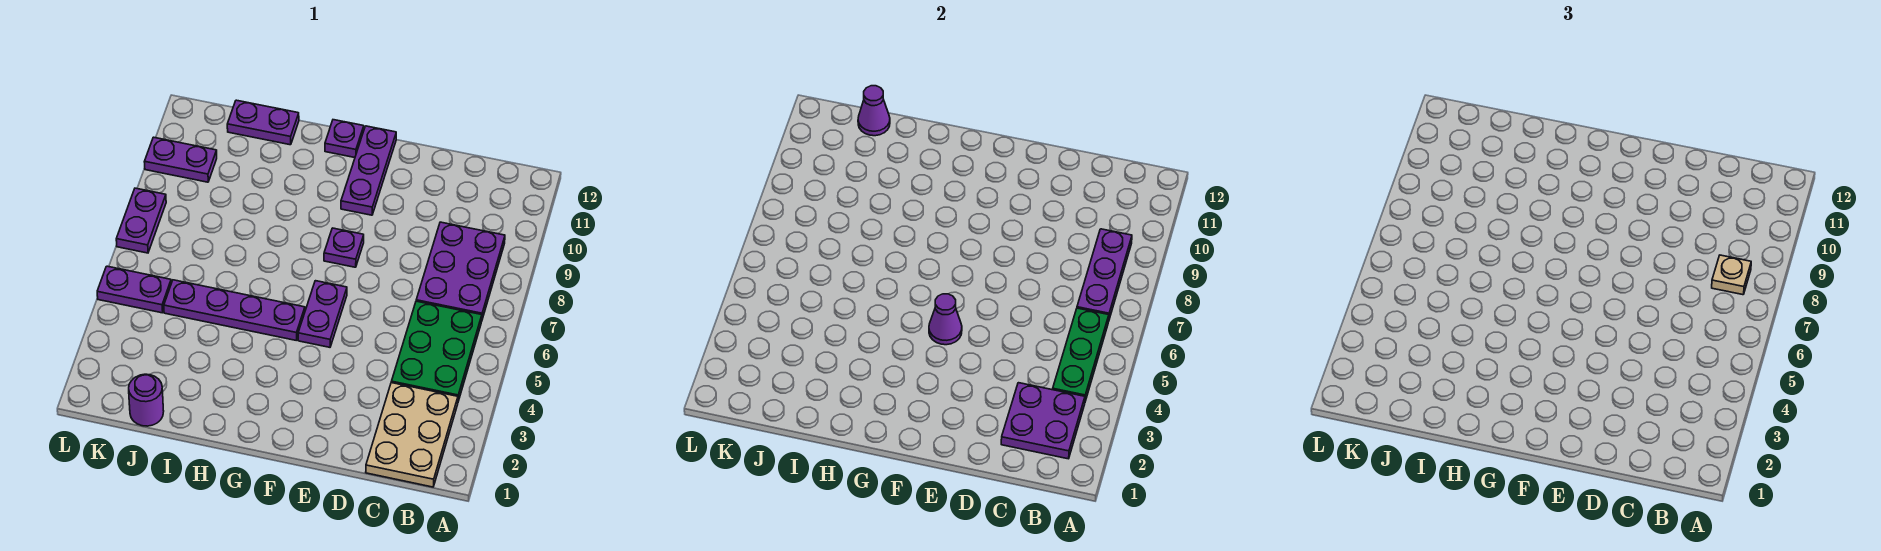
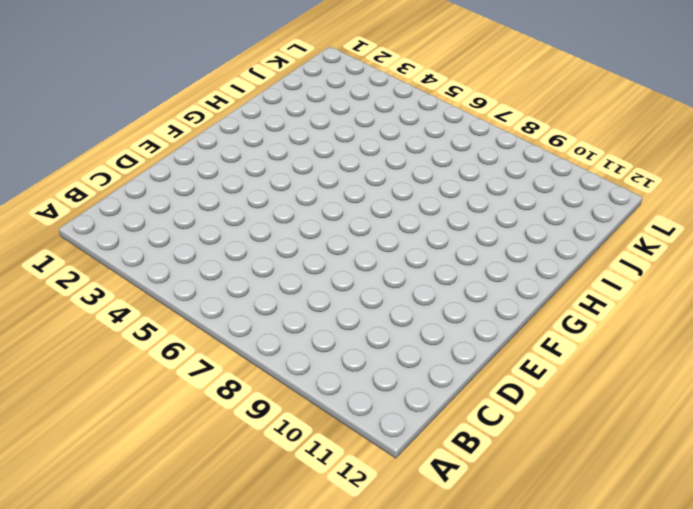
none -> tan plate B1:C3 level 1
none -> green plate B4:C6 level 1
none -> purple plate B7:C9 level 1

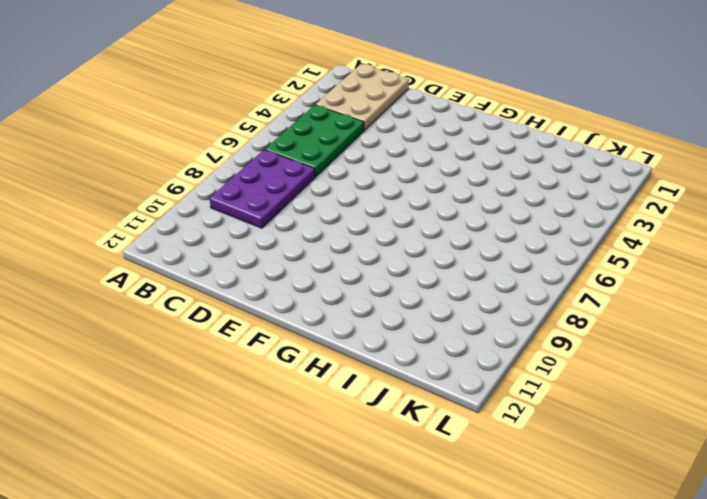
none -> purple plate F5:F6 level 1
none -> purple plate F8 level 1
none -> purple plate F10:F12 level 1

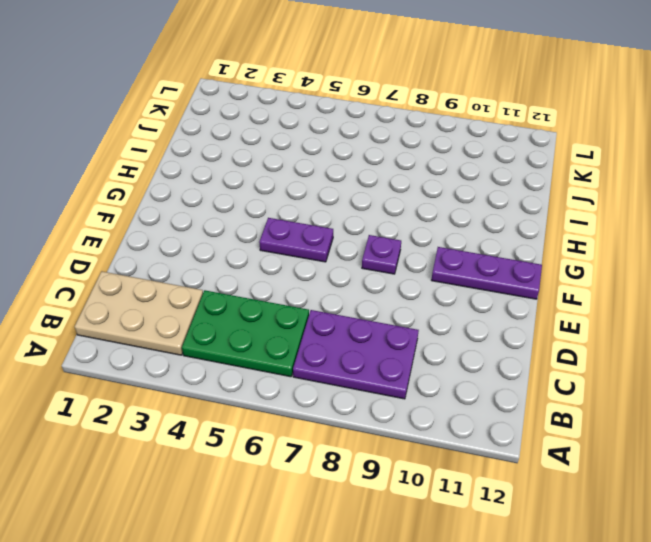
none -> purple plate G5:J5 level 1
none -> purple plate G12 level 1
none -> purple plate I12:J12 level 1

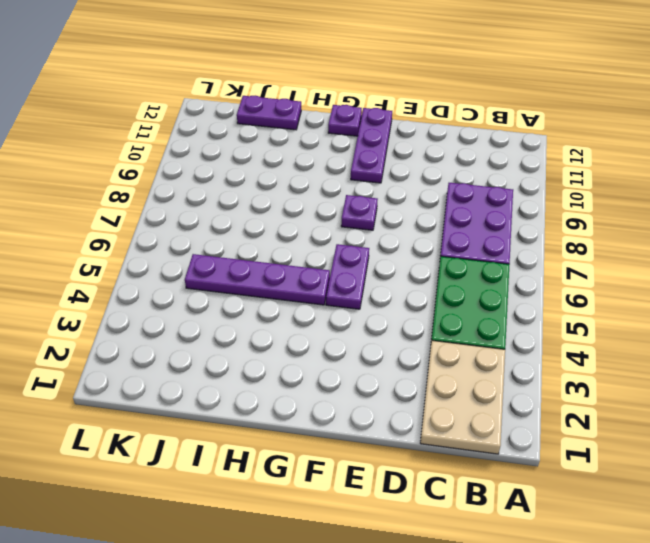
none -> purple round brick J1 level 1
none -> purple plate K5:L5 level 1
none -> purple plate K10:L10 level 1

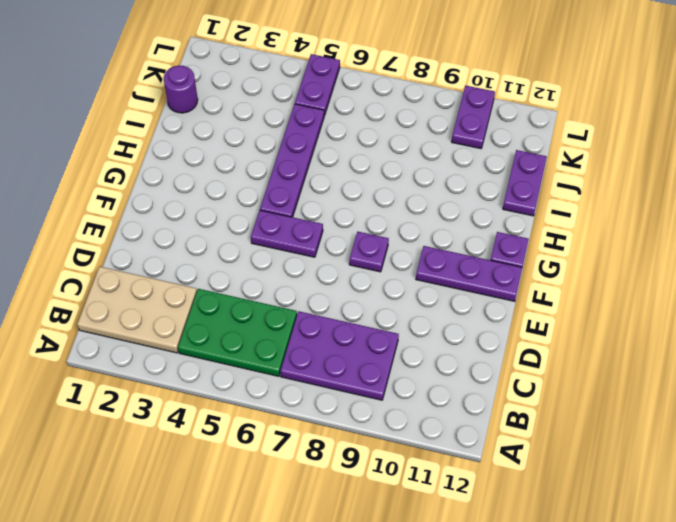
none -> purple plate L7:L8 level 1
none -> purple plate B2:C3 level 2
none -> green plate B4:B6 level 2

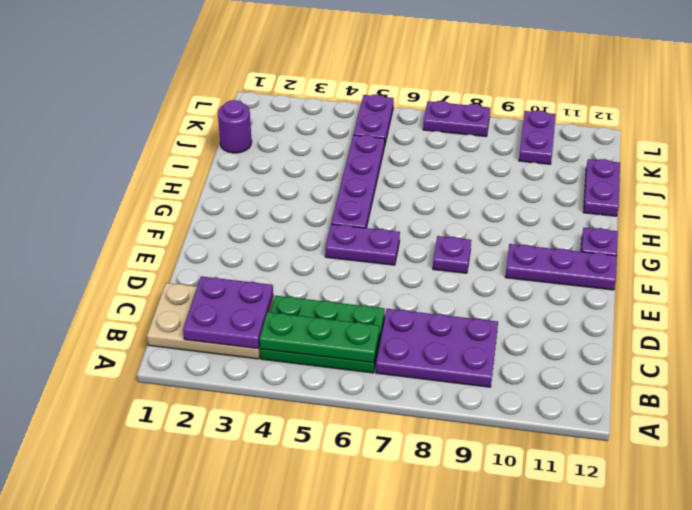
none -> purple plate B7:B9 level 2
none -> purple cone F5 level 2
none -> purple cone J12 level 2

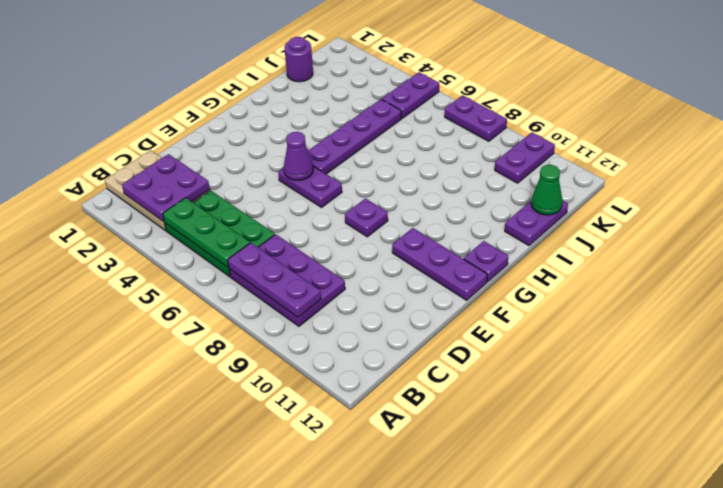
green cone J12 level 2 -> purple cone J12 level 2
none -> tan plate B8 level 3

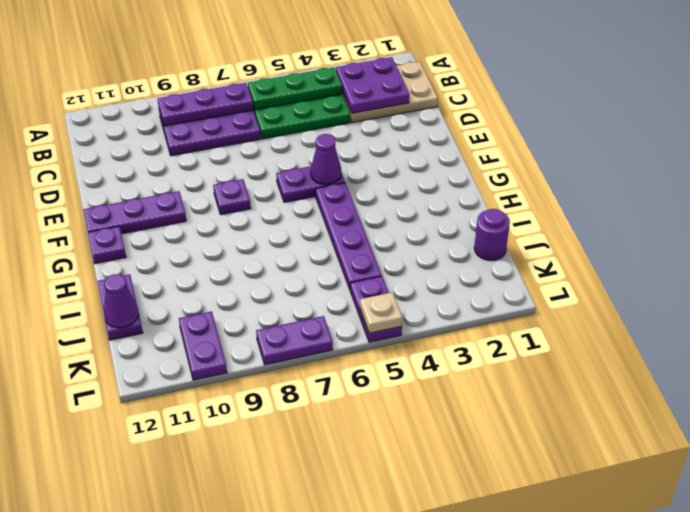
tan plate L5 level 2 -> tan plate B8 level 3

